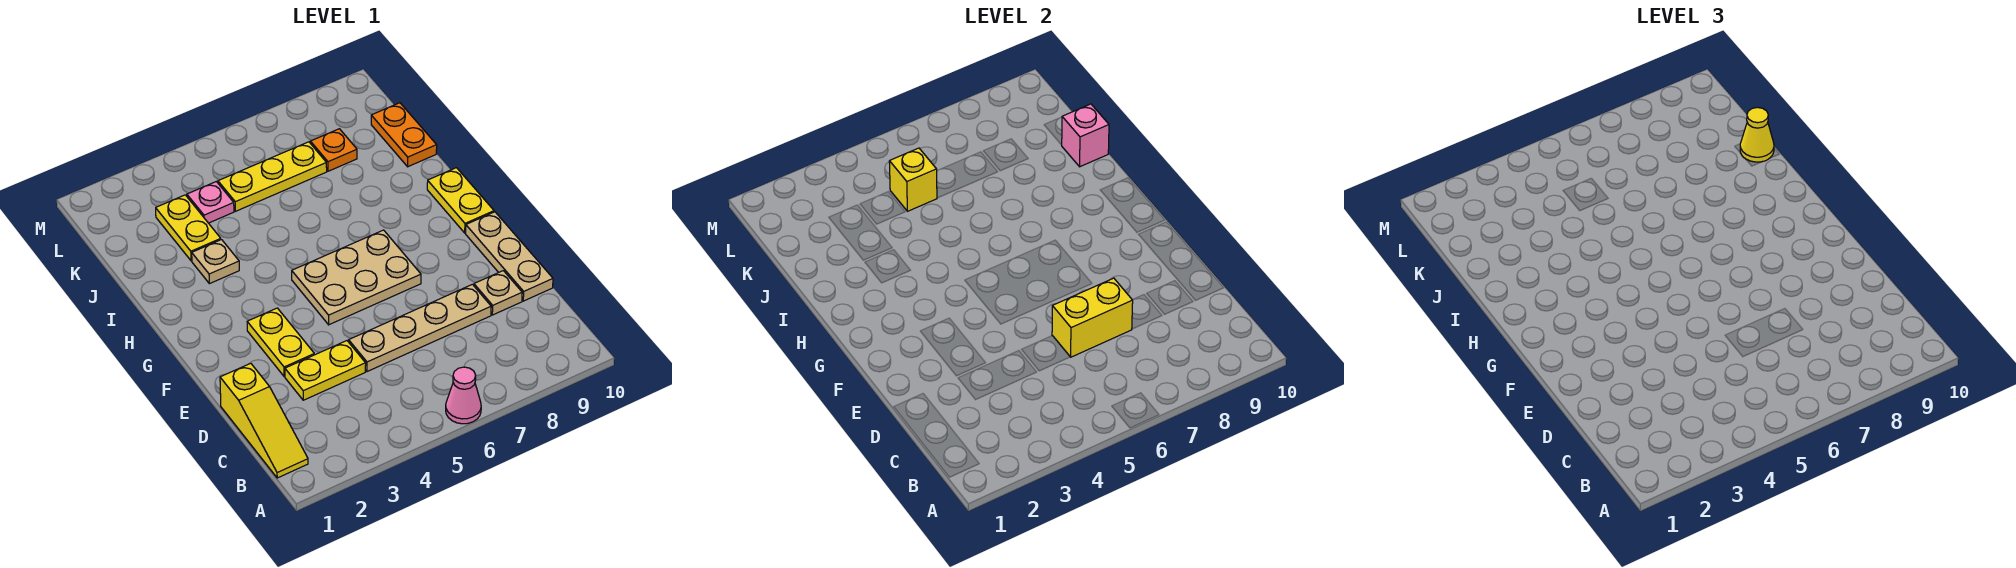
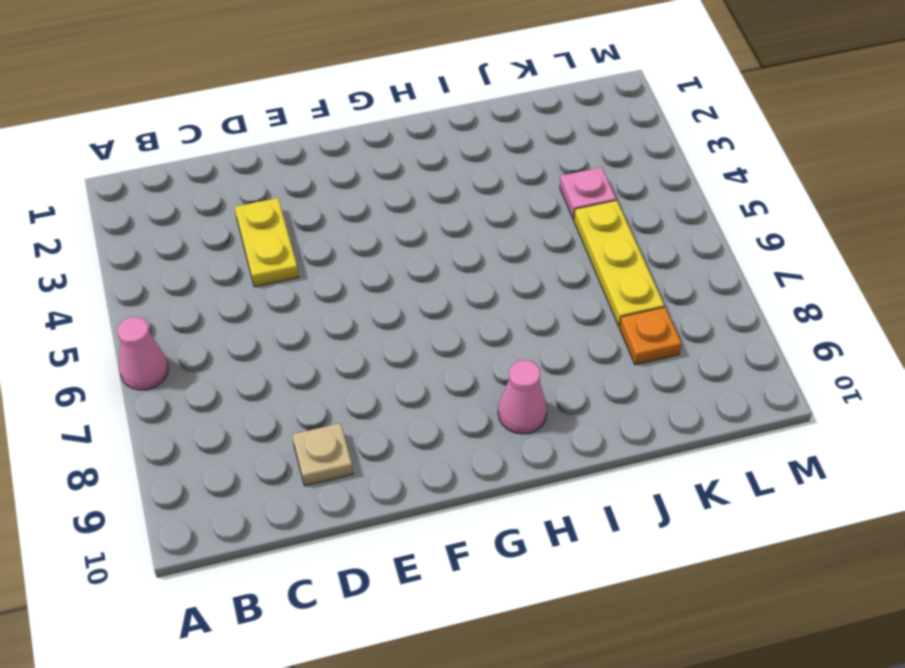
pink cone H9 level 1 -> none
none -> yellow slope B1:D1 level 1 top D
none -> tan plate D5:D8 level 1
none -> tan plate D10:F10 level 1

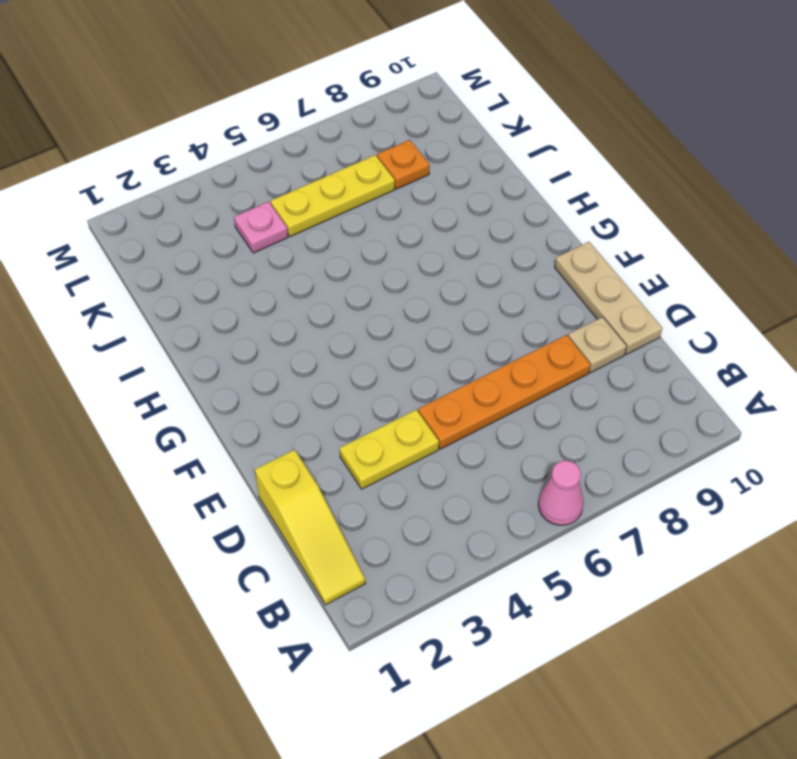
orange plate D5:D8 level 1 -> tan plate D5:D8 level 1
none -> yellow plate E3:F3 level 1
none -> tan plate F5:G7 level 1
none -> yellow plate G10:H10 level 1

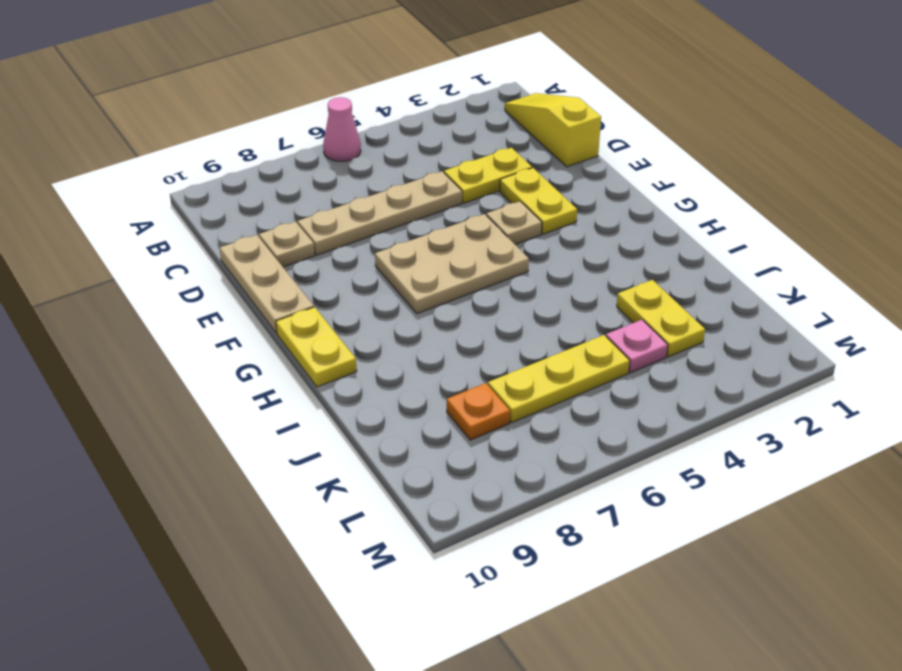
tan plate F4 level 1 -> tan plate I3 level 1
none -> orange plate J10:K10 level 1
none -> yellow brick D6:D7 level 2
none -> pink brick J10 level 2

